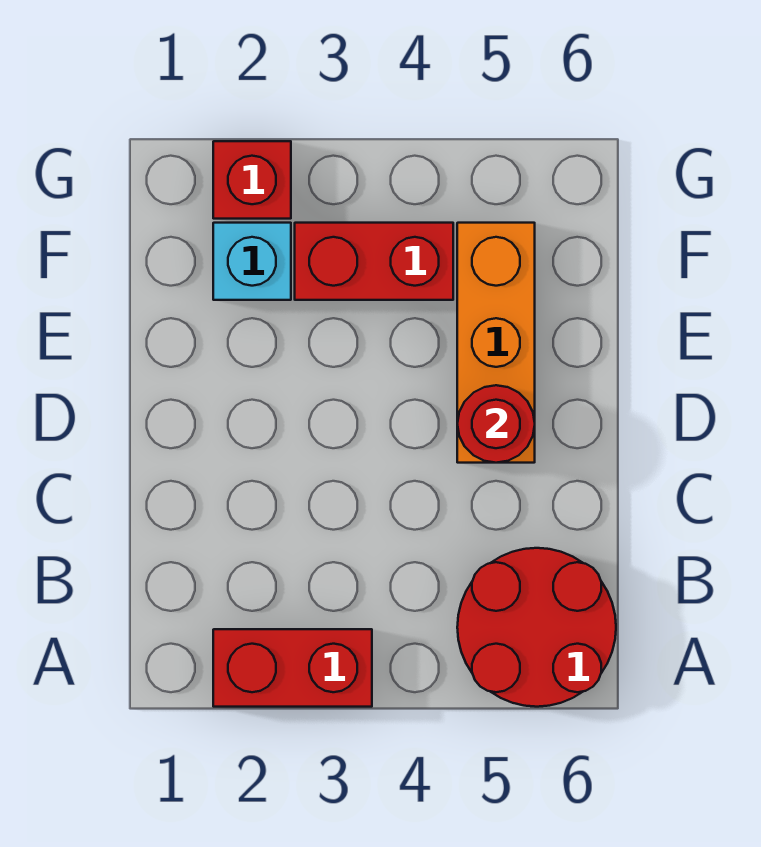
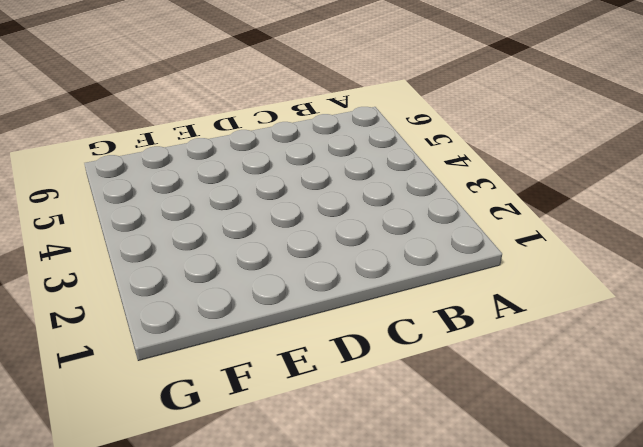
none -> red brick A2:A3 level 1
none -> red round brick A5:B6 level 1

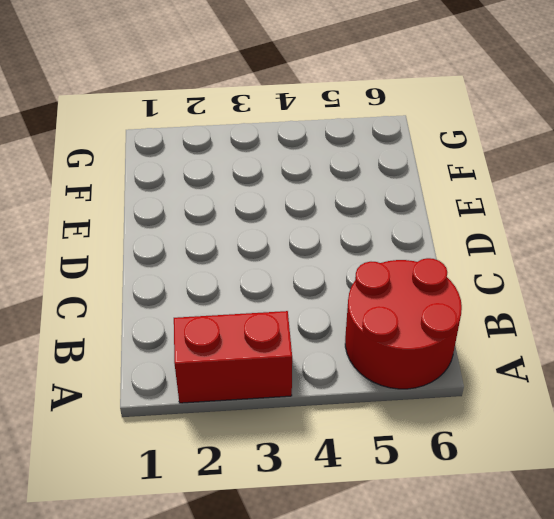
none -> orange brick D5:F5 level 1
none -> cyan brick F2 level 1

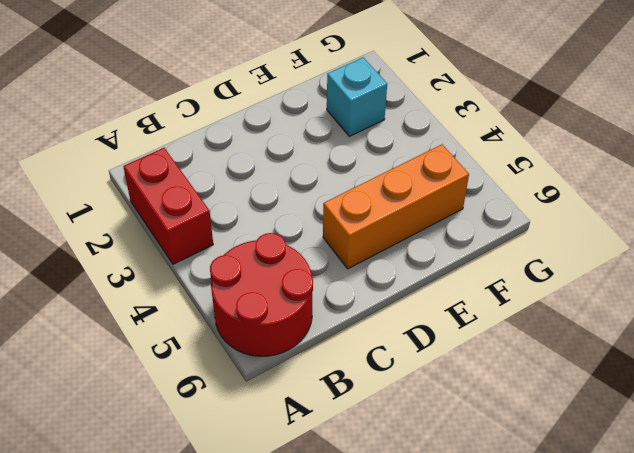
none -> red brick F3:F4 level 1
none -> red brick G2 level 1

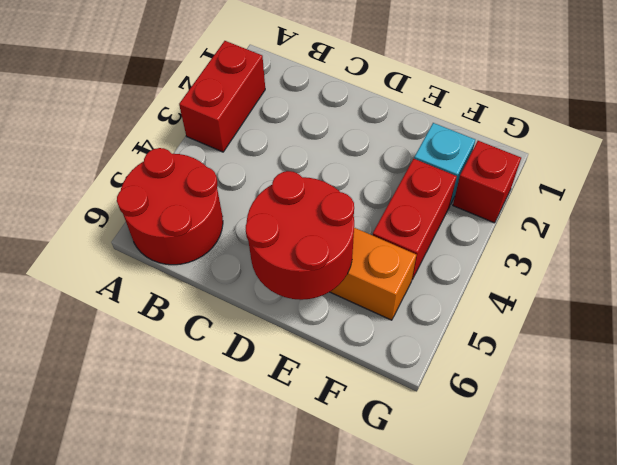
red round brick D5:E6 level 2 -> red round brick D5 level 2

